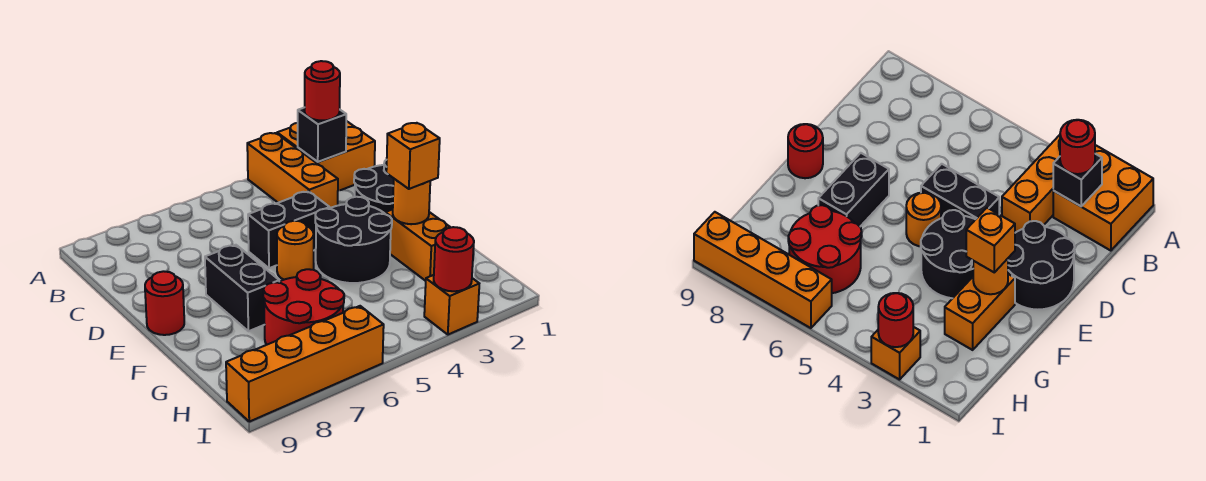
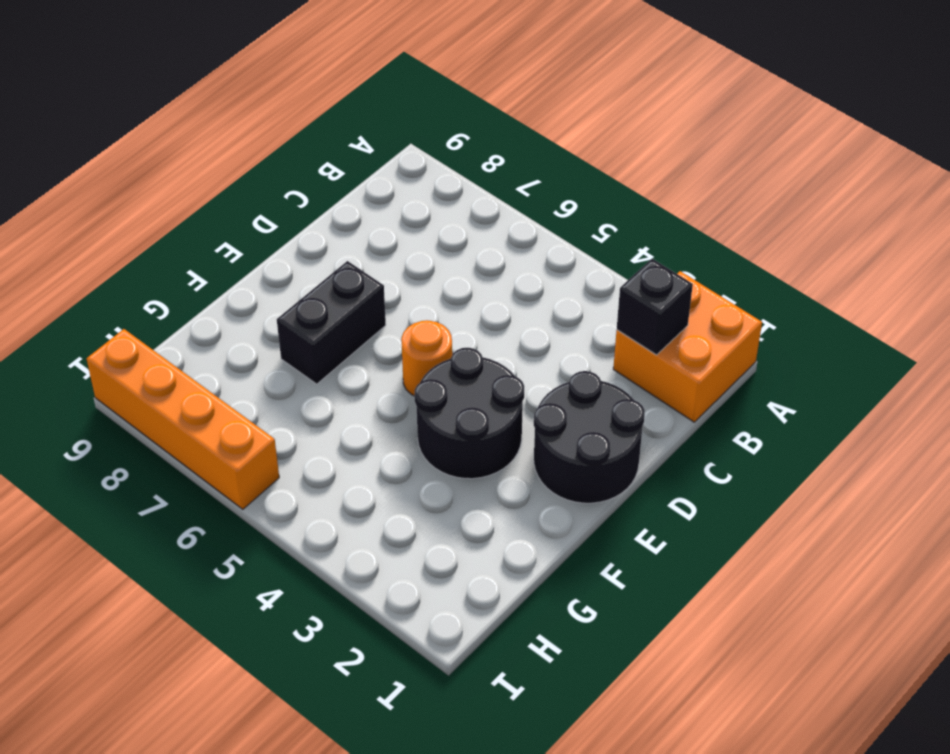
none -> orange brick A3:C3 level 1
none -> black brick D4:D5 level 1
none -> red round brick E9 level 1

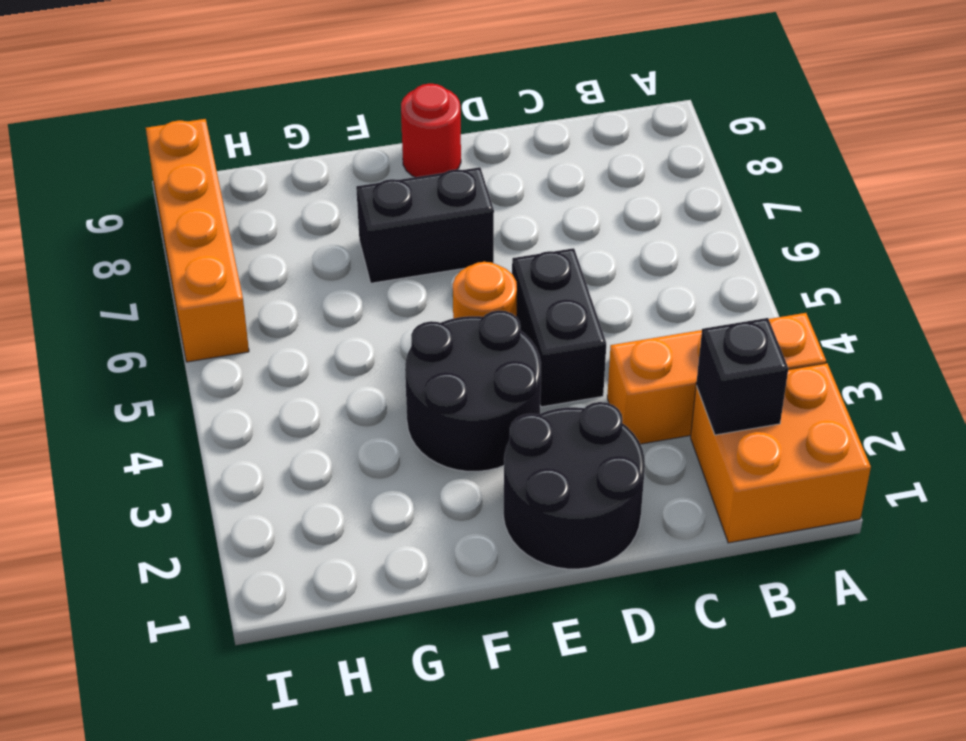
none -> orange brick F2:G2 level 1
none -> red round brick G6:H7 level 1
none -> orange brick I3 level 1

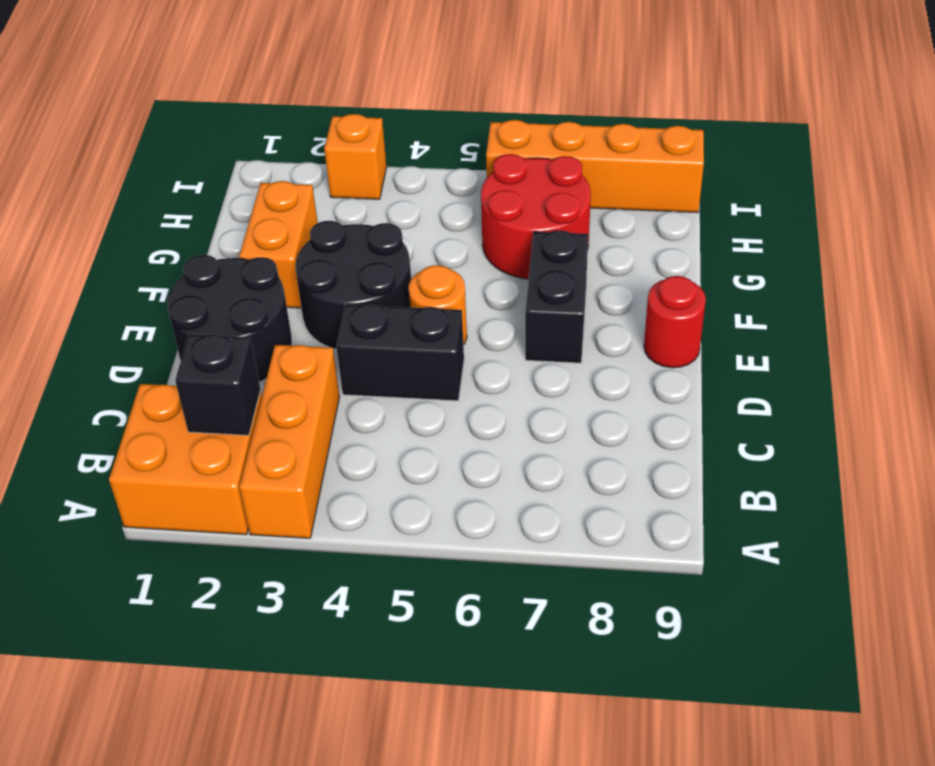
none -> orange round brick F2 level 2
none -> red round brick I3 level 2
none -> red round brick B2 level 3

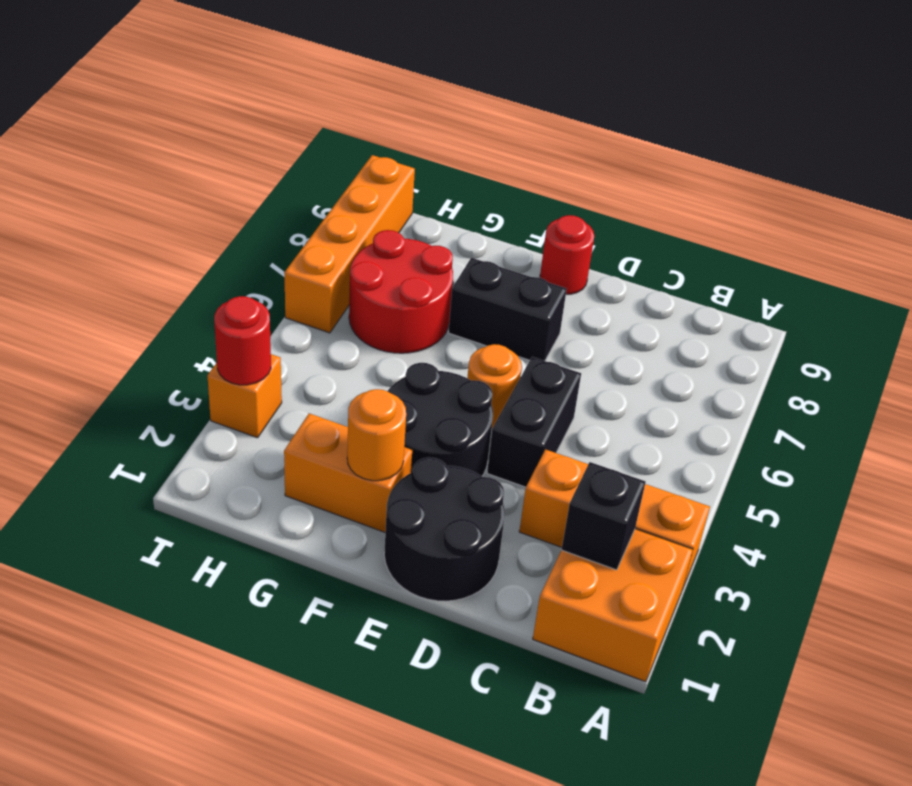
none -> red round brick B2 level 3
none -> orange brick F2 level 3

